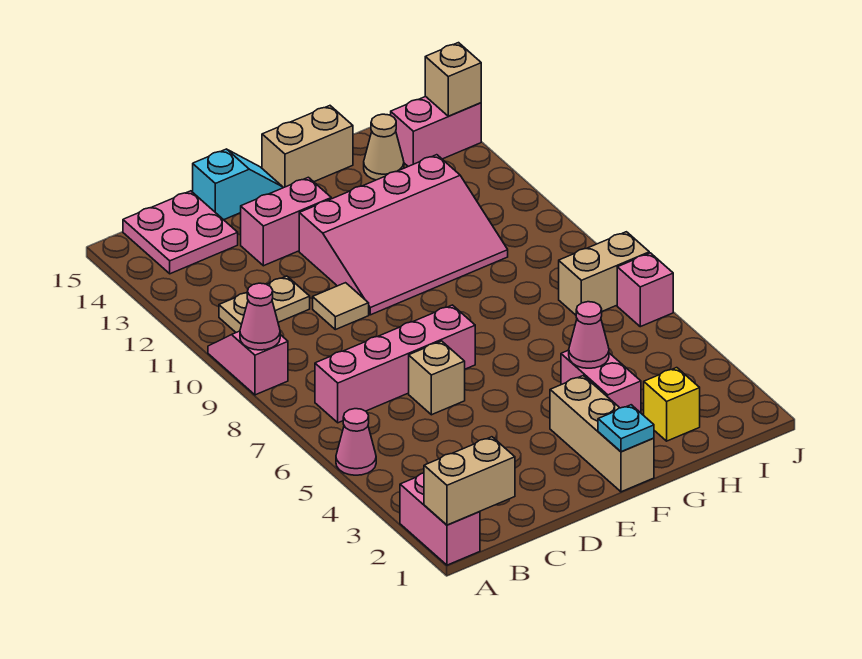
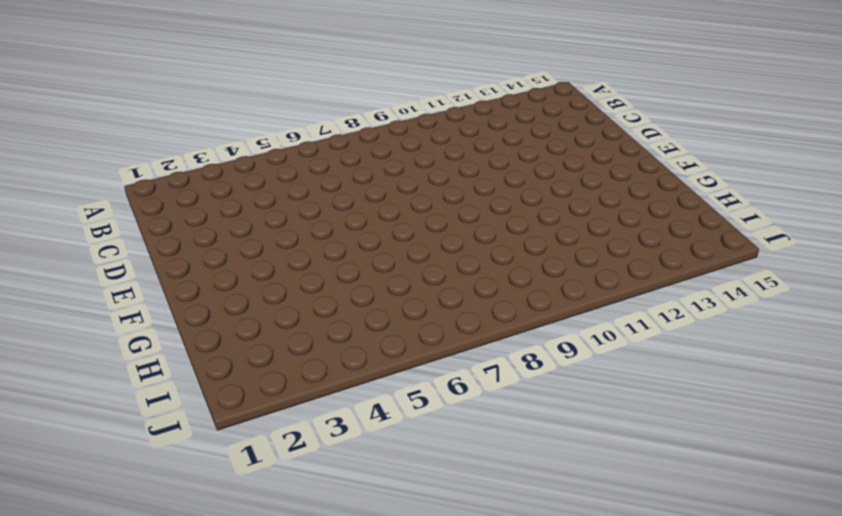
none -> pink brick A1:A2 level 1
none -> pink cone A5 level 1
none -> pink slope A9:A10 level 1 top 9

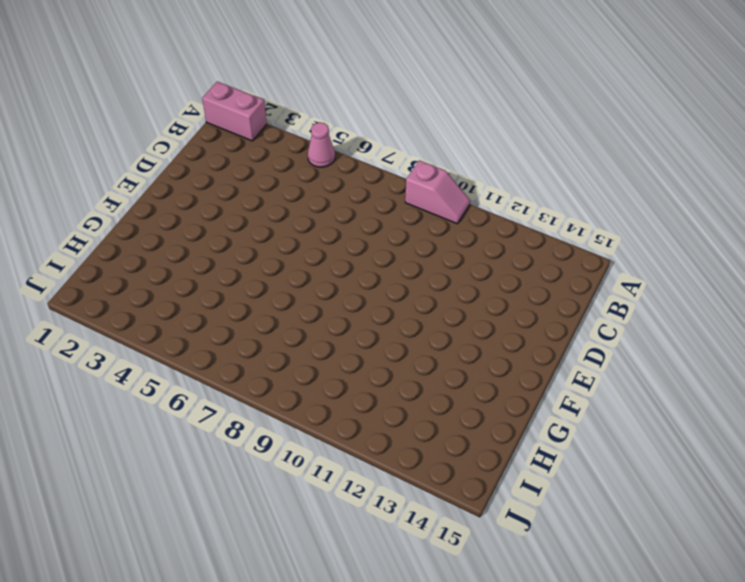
none -> pink brick B7:E7 level 1
none -> tan plate B11:C11 level 1
none -> pink plate B14:C15 level 1

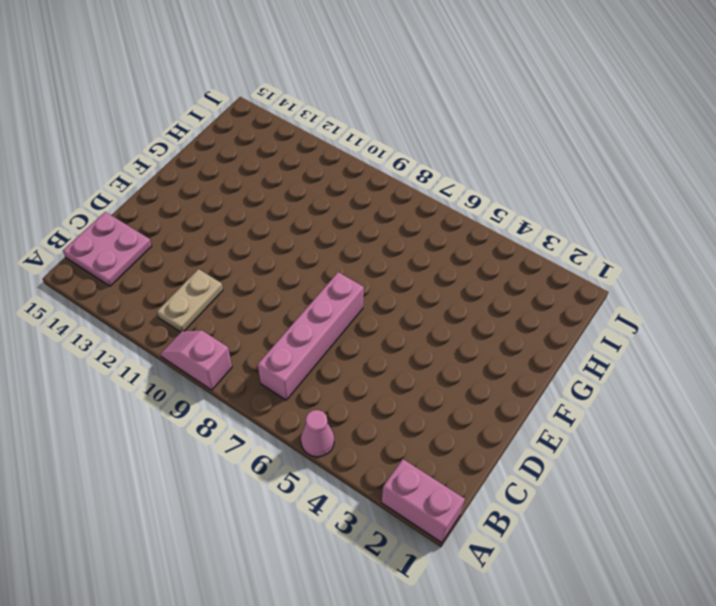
none -> tan brick D6 level 1
none -> tan tile D10 level 1
none -> pink brick D13:E13 level 1

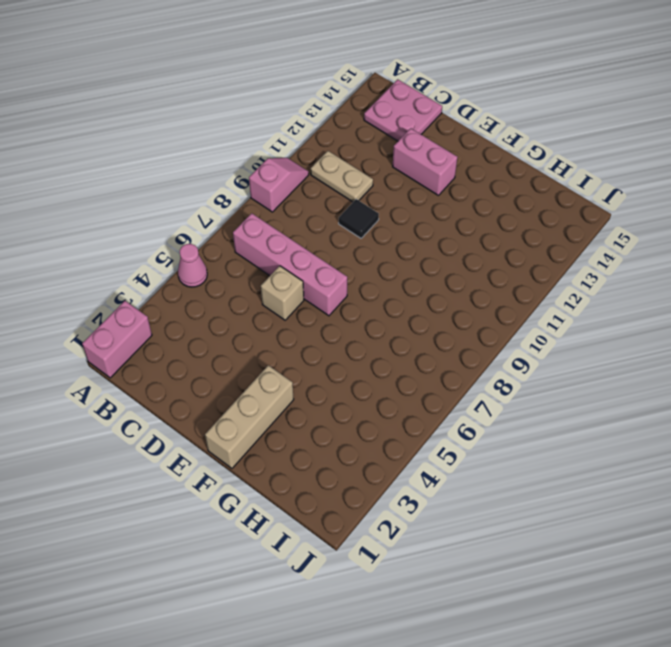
black tile D10 level 1 -> tan tile D10 level 1
none -> cyan slope D15:E15 level 1 top D
none -> pink slope E10:H12 level 1 top 12
none -> tan brick F15:G15 level 1

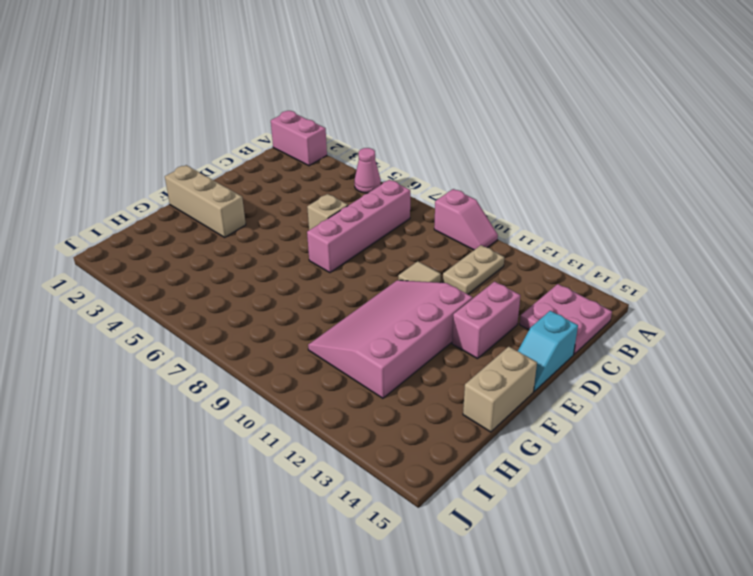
none -> pink brick G3:G4 level 1
none -> yellow brick H2 level 1
none -> tan cone H14 level 1

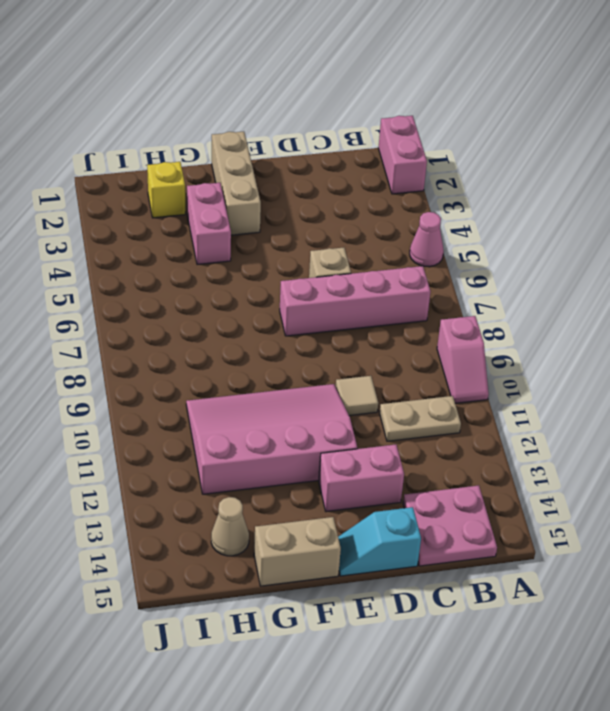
none -> tan brick I7:J7 level 1
none -> pink brick I14:J14 level 1
none -> pink brick J6 level 1

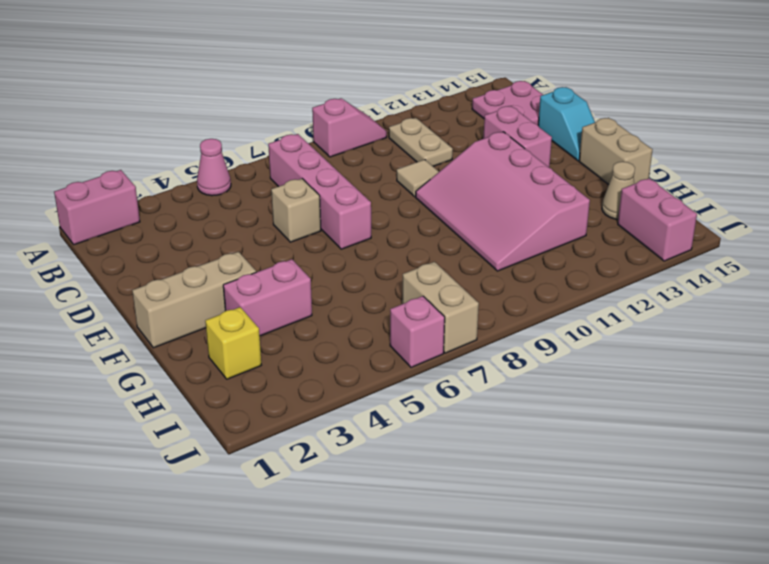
none -> tan brick A1:B1 level 2
none -> pink cone A9 level 2
none -> cyan plate F1 level 2

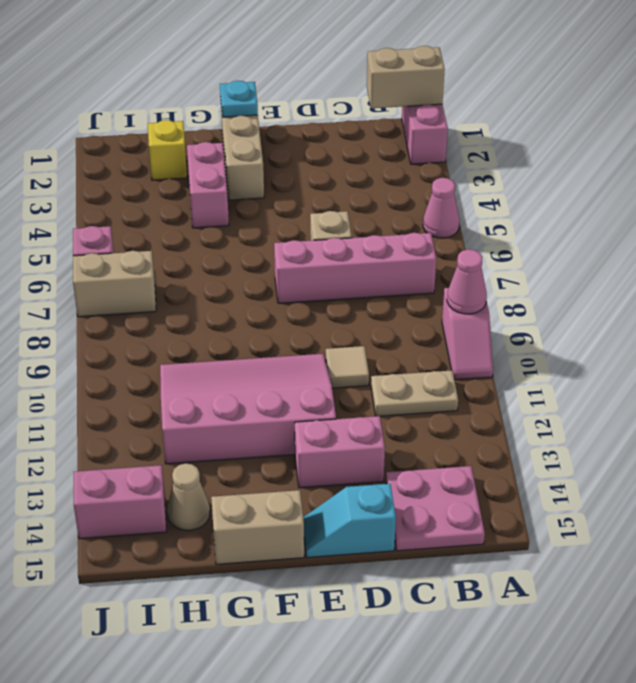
none -> pink cone G4 level 2
none -> tan brick J14 level 2

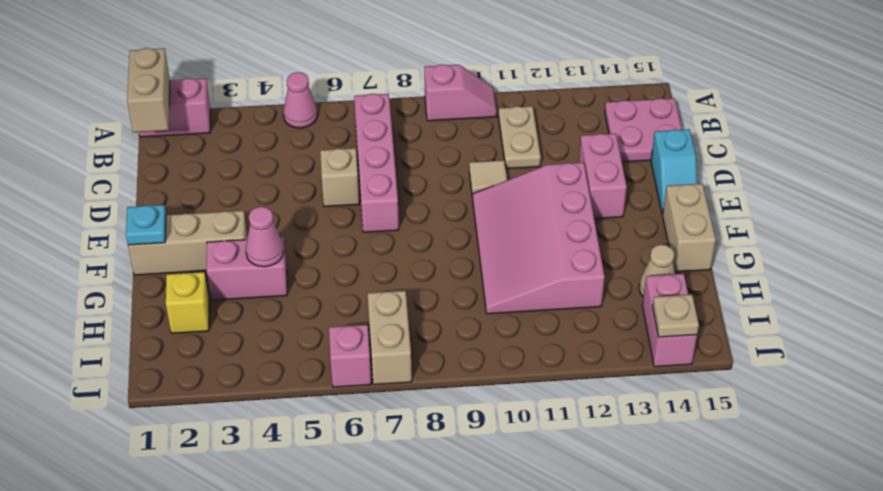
tan plate J14 level 2 -> tan brick J14 level 2
none -> pink cone A9 level 2

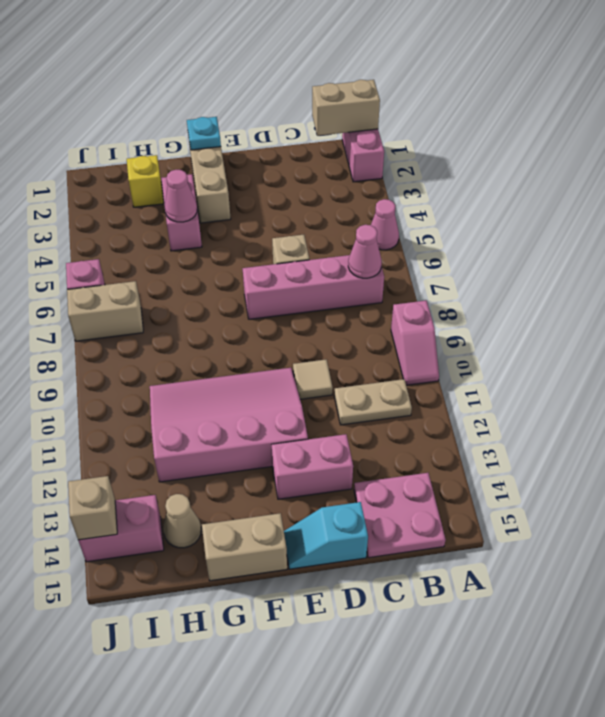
pink cone B7 level 2 -> pink cone A9 level 2

